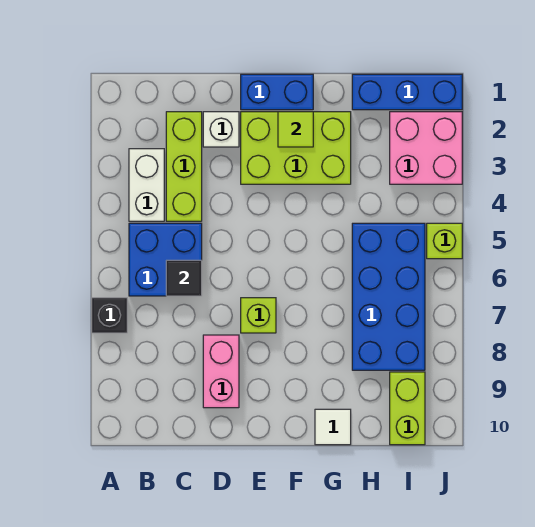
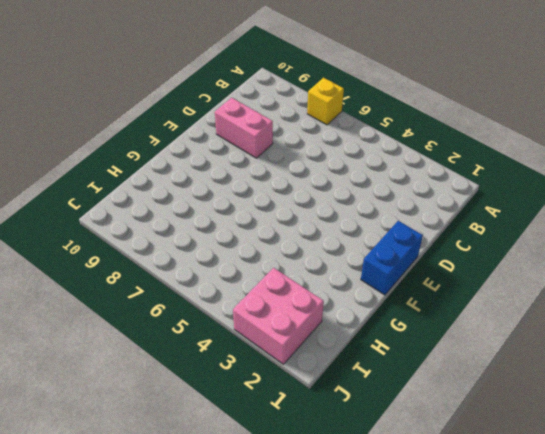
yellow brick A7 level 1 -> black brick A7 level 1
none -> white brick B3:B4 level 1
none -> blue brick B5:C6 level 1
none -> lime brick C2:C4 level 1

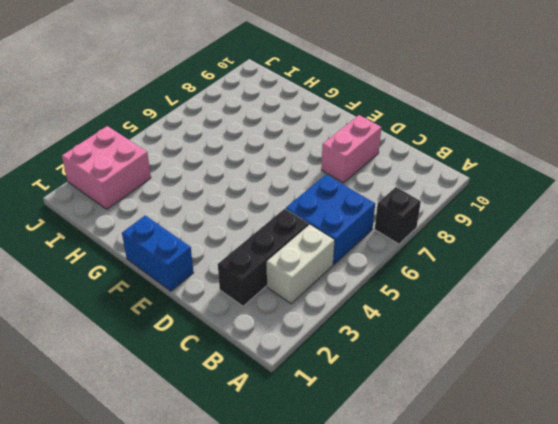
black brick C2:C4 level 1 -> lime brick C2:C4 level 1
none -> white brick D2 level 1
none -> lime brick E2:G3 level 1
none -> lime brick E7 level 1

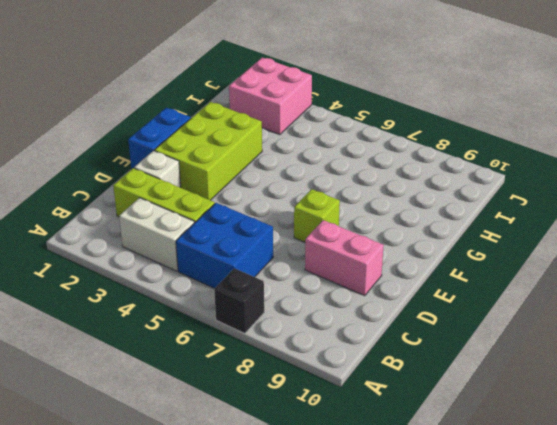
none -> white tile G10 level 1
none -> blue brick H1:J1 level 1
none -> blue brick H5:I8 level 1

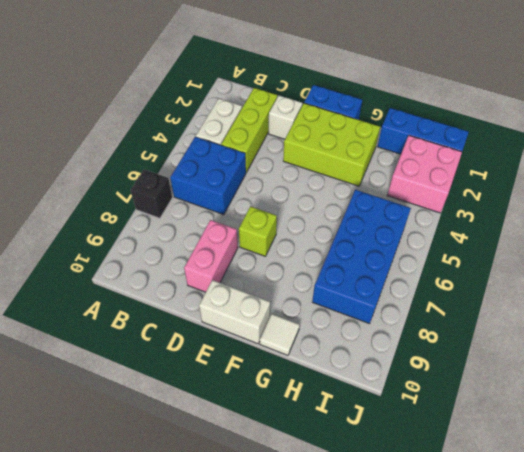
white brick E10:F10 level 1 -> none
none -> lime brick I9:I10 level 1
none -> lime brick J5 level 1
none -> black tile C6 level 2

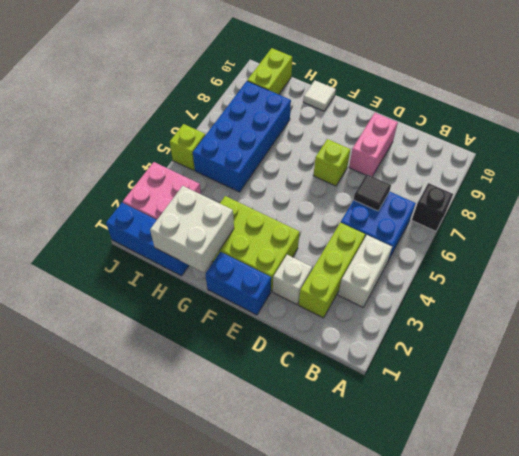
white brick G1:H2 level 2 -> none
none -> lime tile F2 level 2

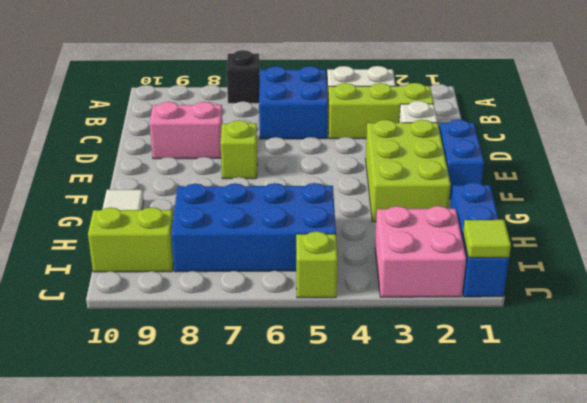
lime tile J1 level 2 -> lime tile F2 level 2
none -> black tile C6 level 2

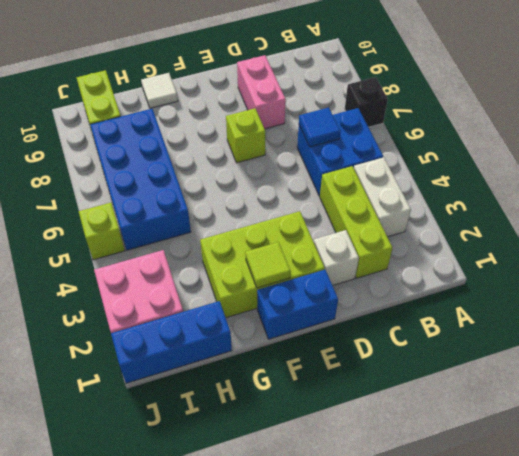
blue tile C6 level 2 -> black tile C6 level 2

